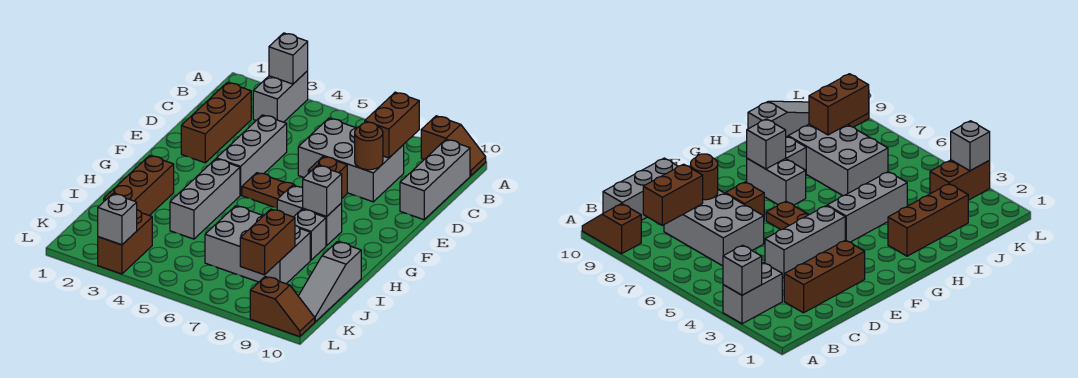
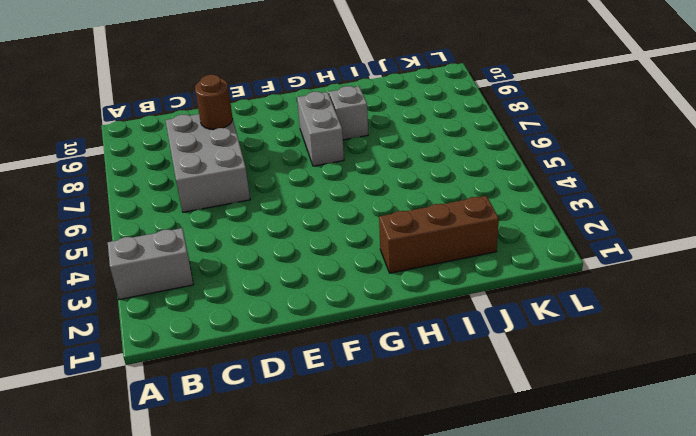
none -> brown slope A9:A10 level 1 top 9
none -> grey brick B10:D10 level 1
none -> brown brick C2:E2 level 1

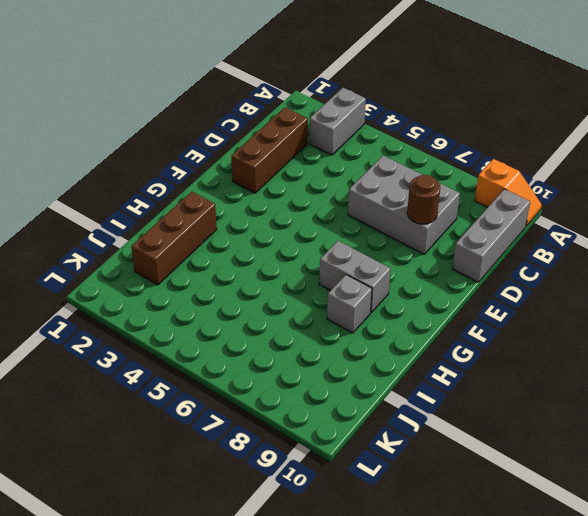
orange slope A9:A10 level 1 top 9 -> brown slope A9:A10 level 1 top 9
none -> grey brick D4:F4 level 1
none -> brown brick E7 level 1
none -> brown plate F5:F6 level 1

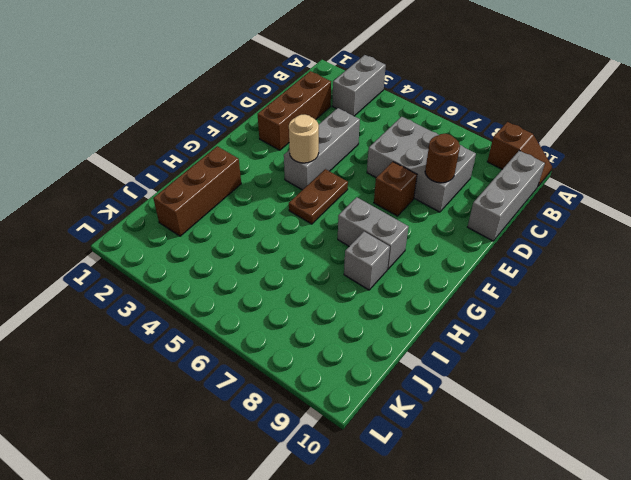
tan round brick F4 level 2 -> none
brown plate F5:G5 level 1 -> brown plate F5:F6 level 1
none -> grey brick G4:I4 level 1
none -> grey brick I6:J8 level 1
none -> grey slope I10:K10 level 1 top I

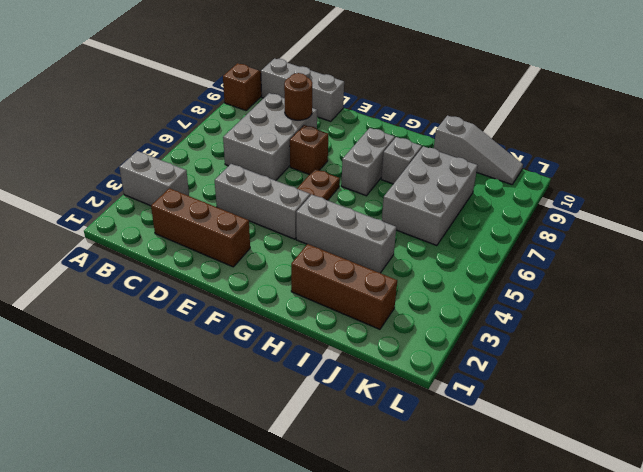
none -> brown brick K3:L3 level 1
none -> brown slope L9:L10 level 1 top 9
none -> grey brick A3 level 2

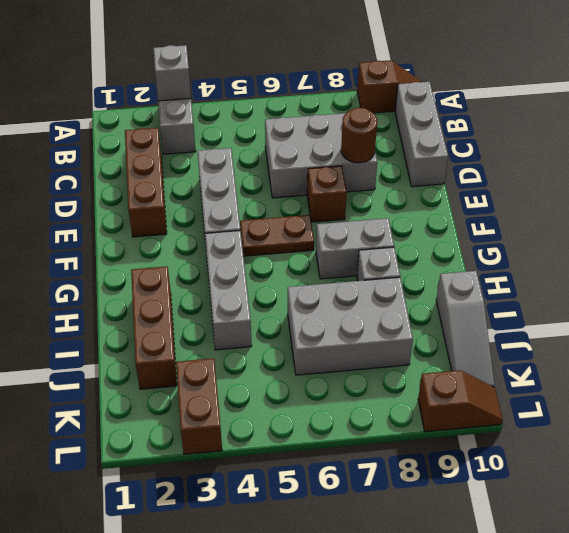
none -> brown brick B8:C8 level 2
none -> grey brick G8 level 2
none -> brown brick J8:K8 level 2

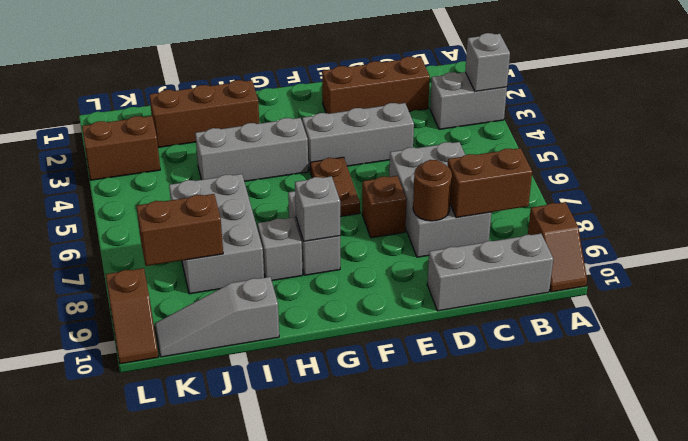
none -> grey brick L3 level 2

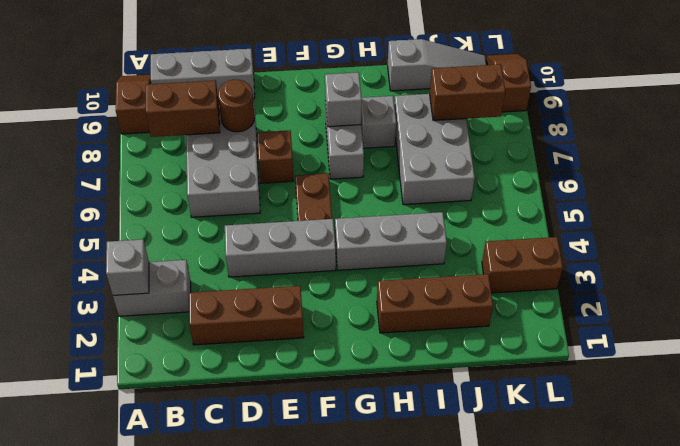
none -> grey brick L3 level 2

